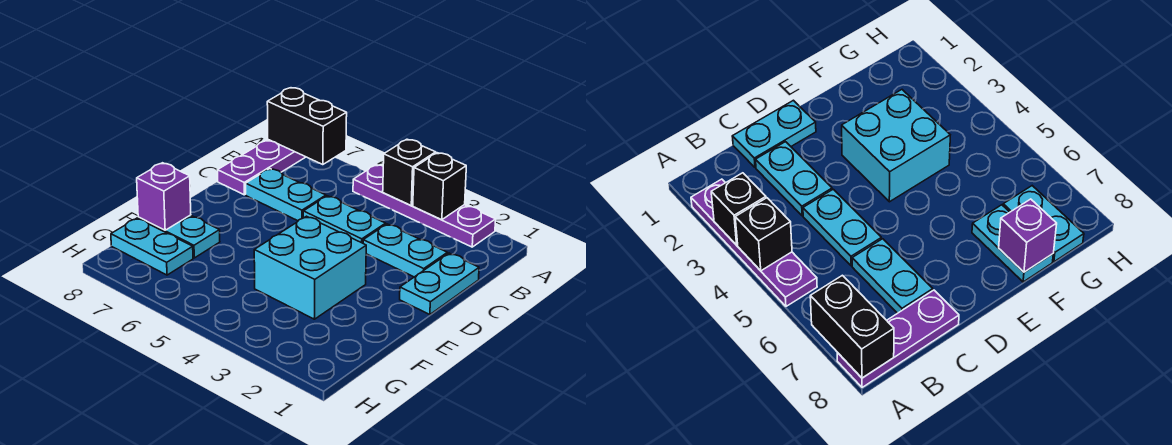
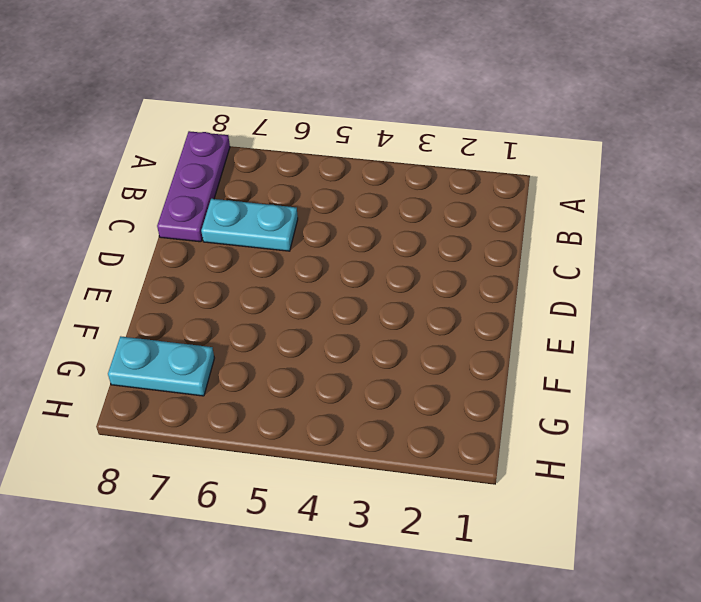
none -> purple plate A2:A5 level 1
none -> cyan plate C1:D1 level 1
none -> cyan plate C2:C3 level 1

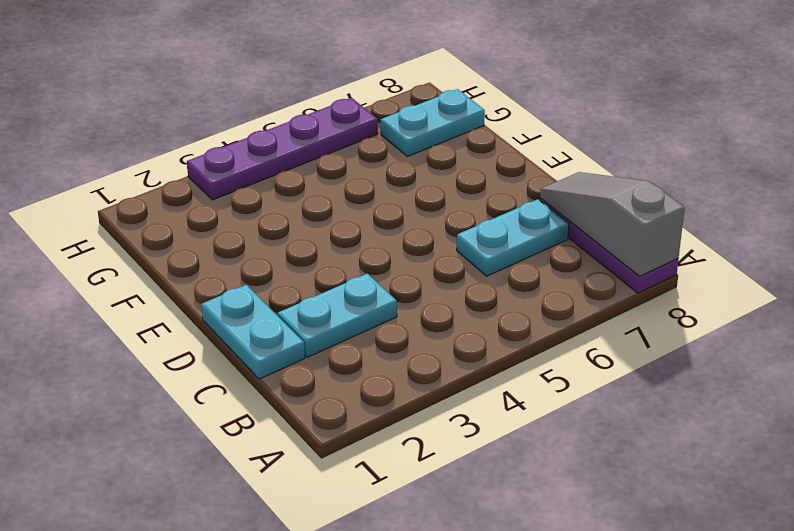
grey slope A8:C8 level 2 top A -> black brick A7:A8 level 2
purple plate H3:H6 level 1 -> purple plate A2:A5 level 1
none -> cyan plate C4:C5 level 1
none -> cyan brick E3:F4 level 1
none -> cyan plate F7:F8 level 1

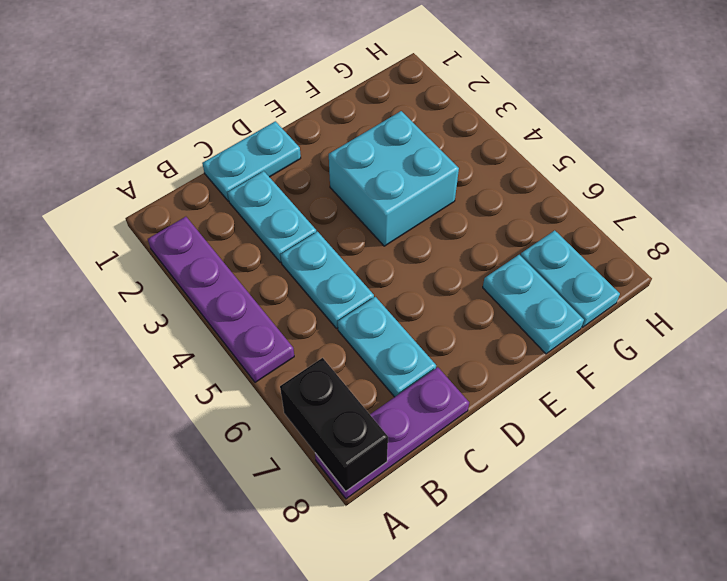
none -> black brick A3 level 2
none -> black brick A4 level 2
none -> purple brick F8 level 2

